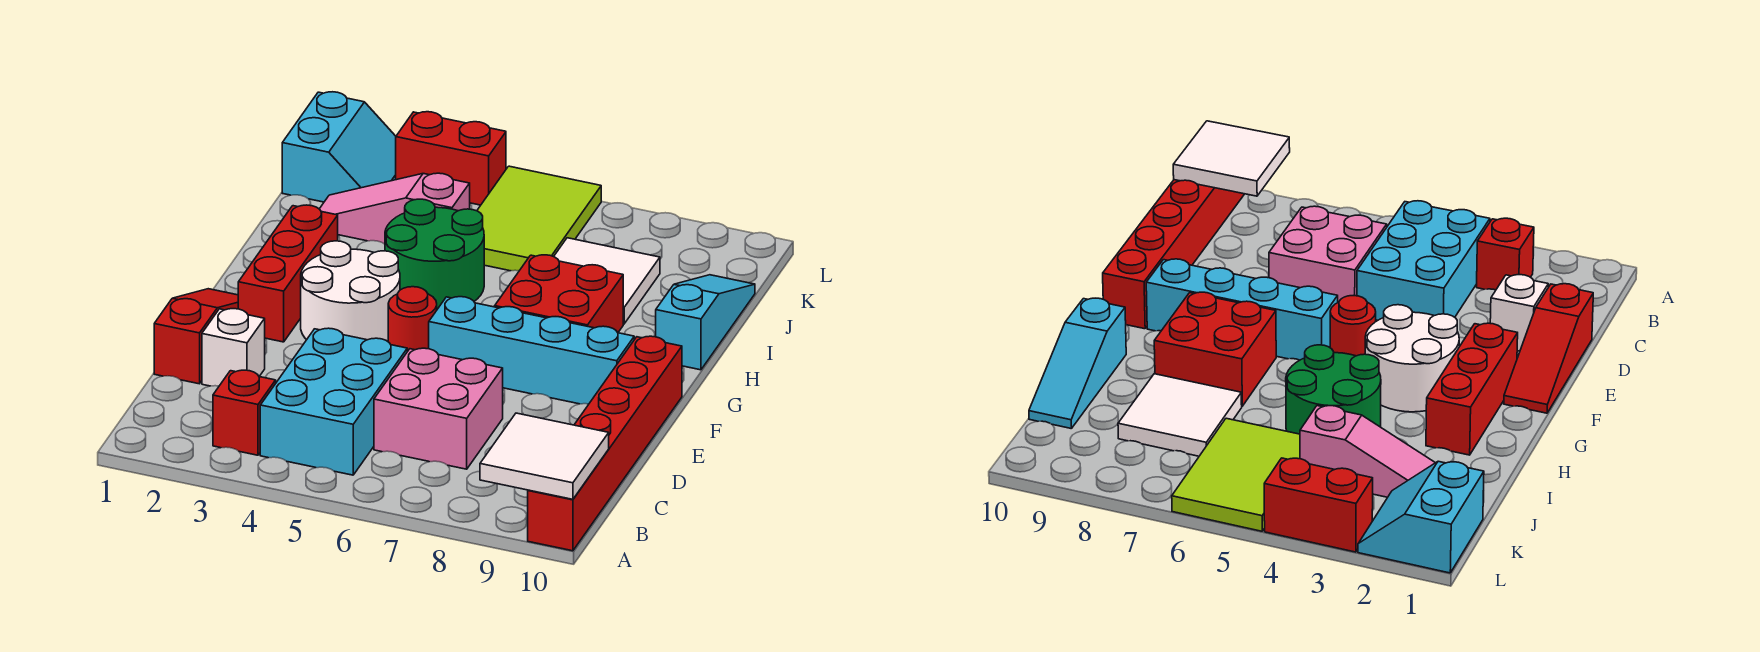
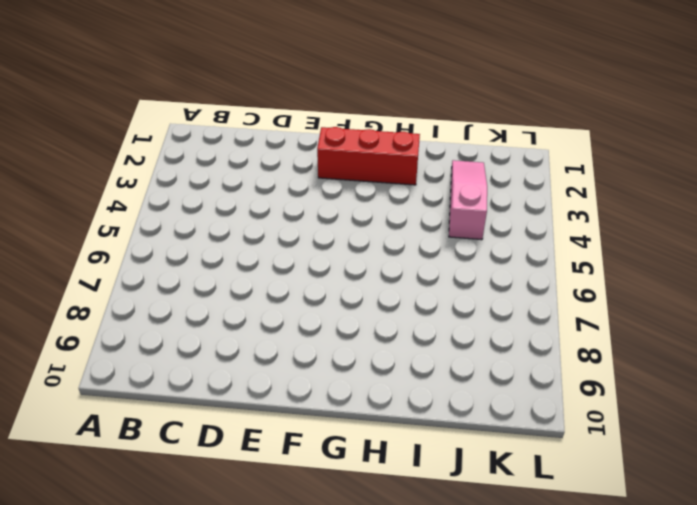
none -> red brick A10:F10 level 1
none -> red brick B3 level 1
none -> cyan brick B4:D5 level 1

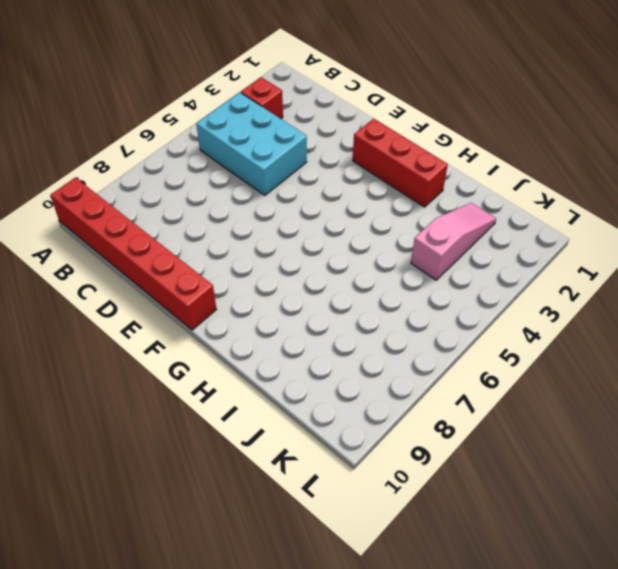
none -> pink brick C6:D7 level 1
none -> red slope D1:F1 level 1 top D
none -> white brick D2 level 1

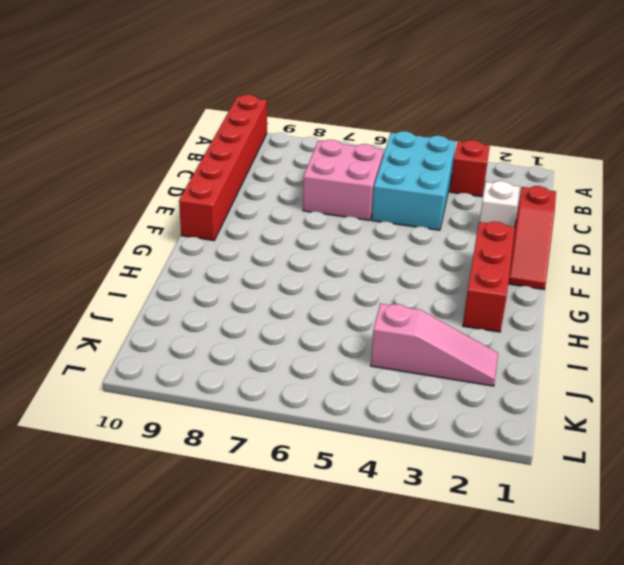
none -> white round brick F3:G4 level 1
none -> red round brick F5 level 1
none -> cyan brick F6:F9 level 1

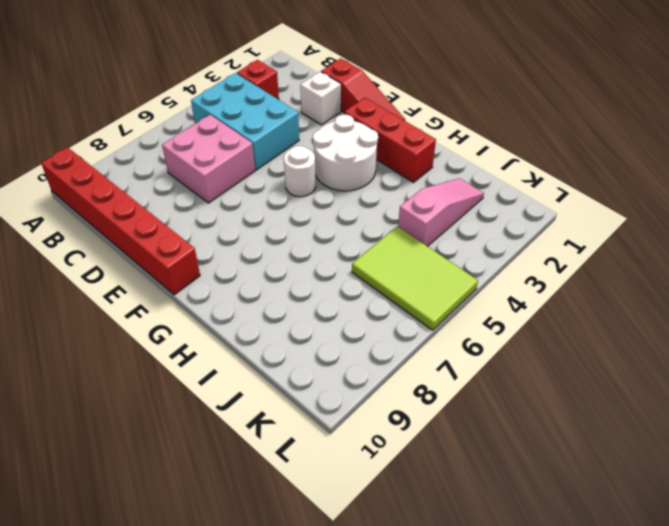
white round brick F5 level 1 -> red round brick F5 level 1
none -> cyan brick F6:F9 level 1
none -> red brick G7:H8 level 1
none -> green round brick H4:I5 level 1

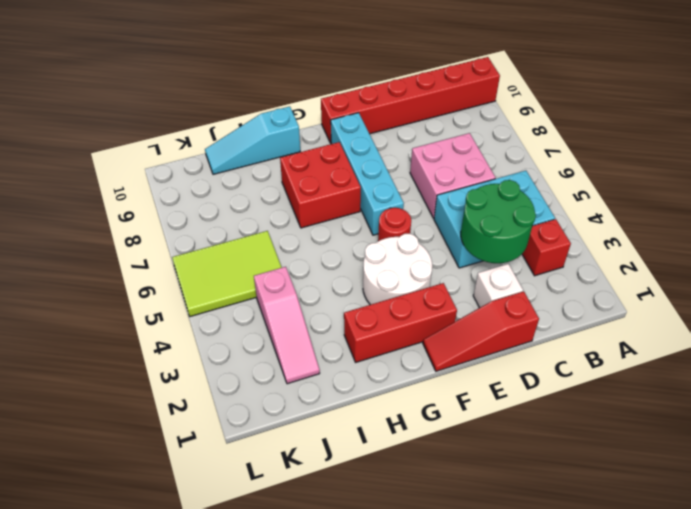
green round brick C3:D4 level 2 -> green round brick H4:I5 level 1
none -> white tile I7:J8 level 1
none -> cyan slope K1:L2 level 1 top 1
none -> red brick L3:L4 level 1

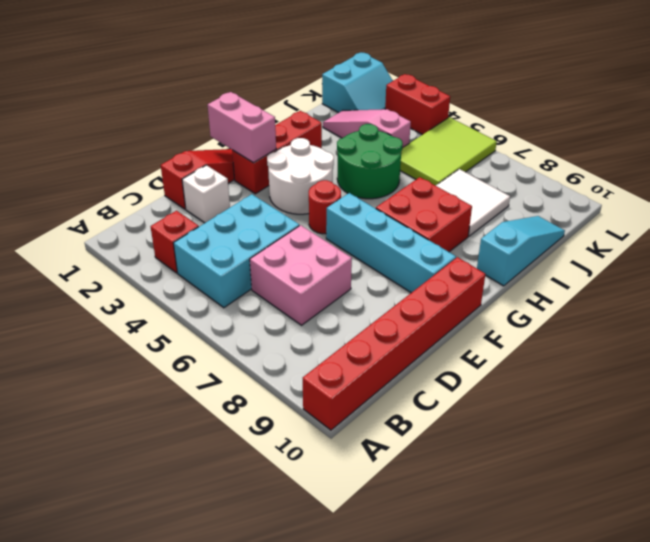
pink brick F1:F2 level 2 -> none
none -> white tile A9:B10 level 2

